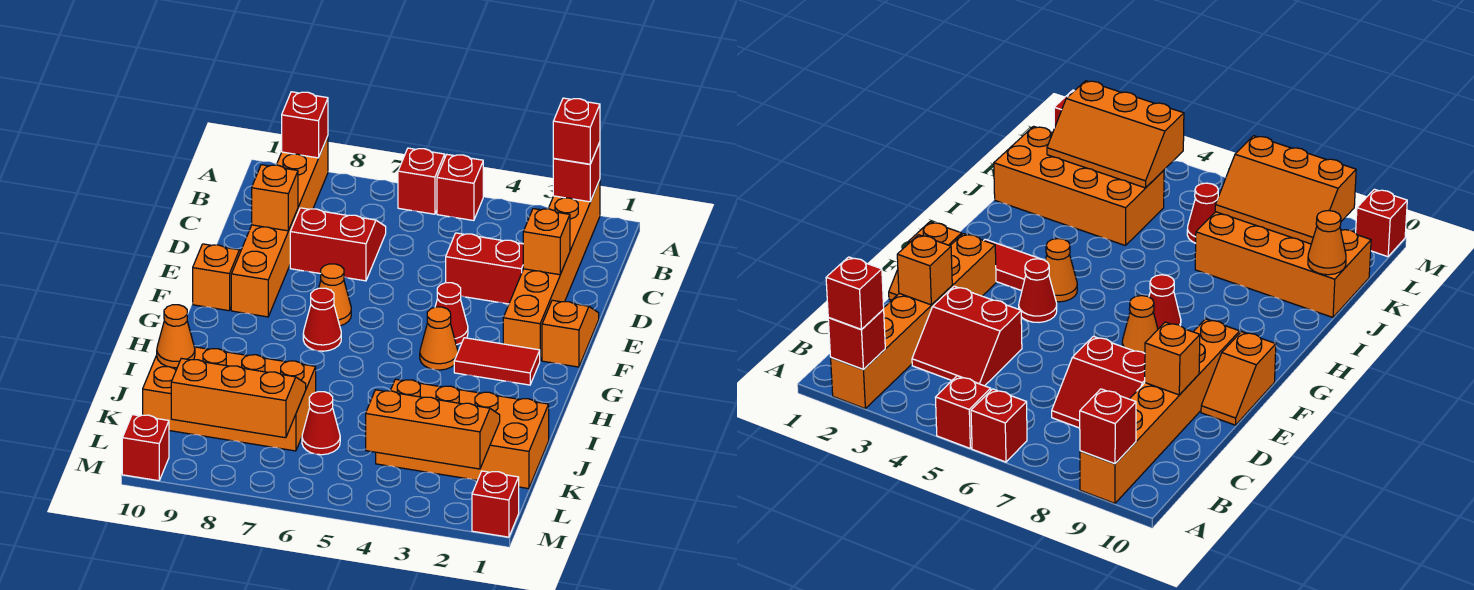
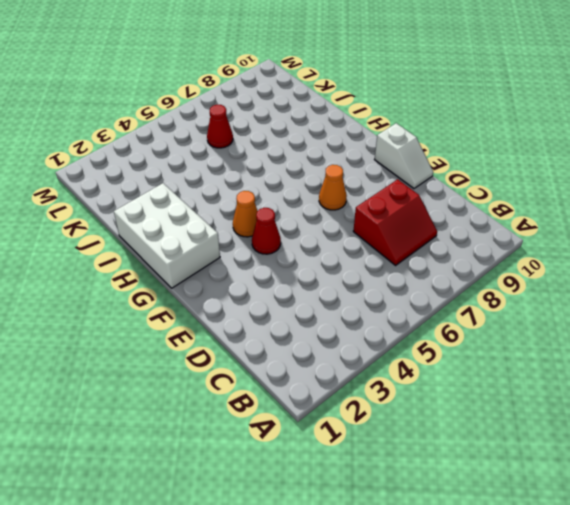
white slope E10:F10 level 1 top F -> orange slope E10:F10 level 1 top F
white brick G1:I2 level 1 -> red tile G2:G3 level 1
none -> orange brick A2:F2 level 1
none -> red brick A5 level 1
none -> red brick A6 level 1

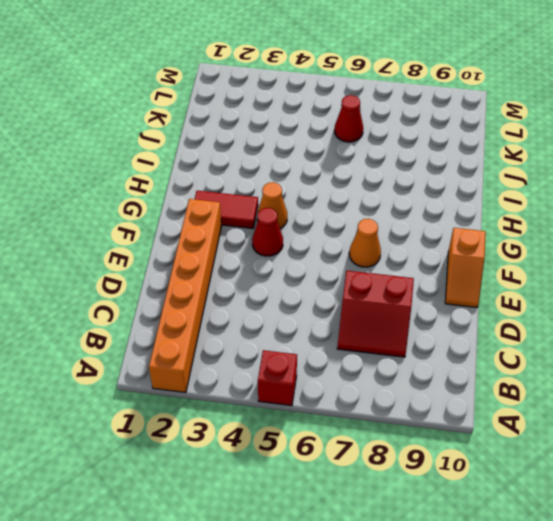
none -> red brick A6 level 1
none -> orange brick A9:F9 level 1
none -> red slope C3:D4 level 1 top D

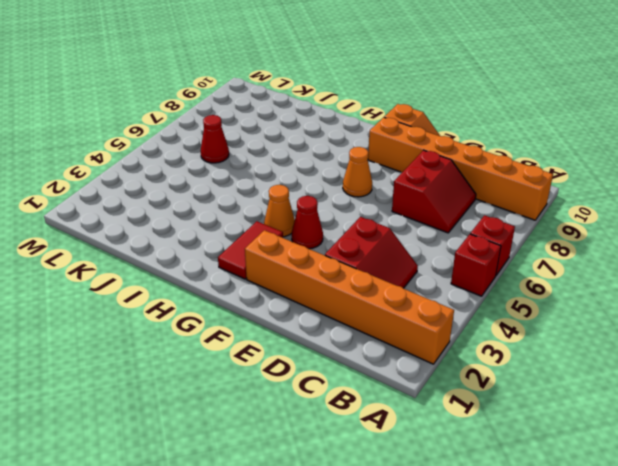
none -> orange slope E1:F1 level 1 top F
none -> red cone G7 level 1
none -> orange brick J1:K4 level 1

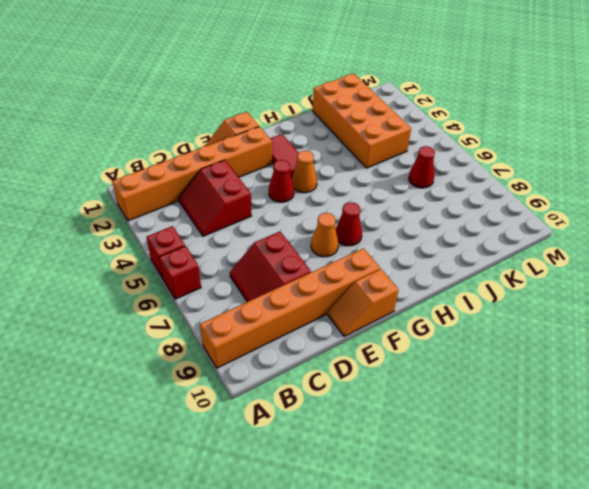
none -> orange brick J7:K10 level 1
none -> red brick M1 level 1
none -> red brick M10 level 1

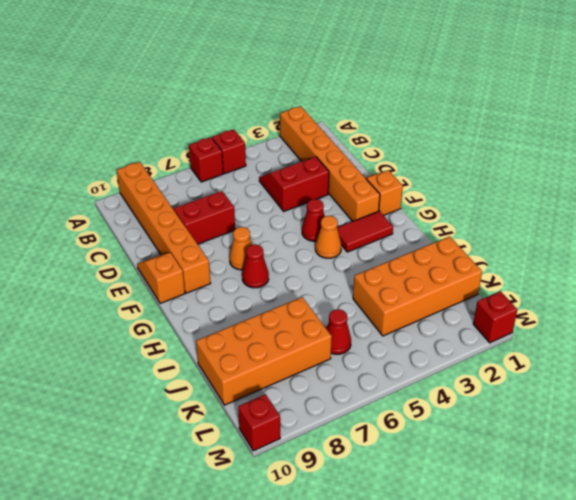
none -> red brick A2 level 2
none -> red brick A9 level 2
none -> orange brick D2 level 2

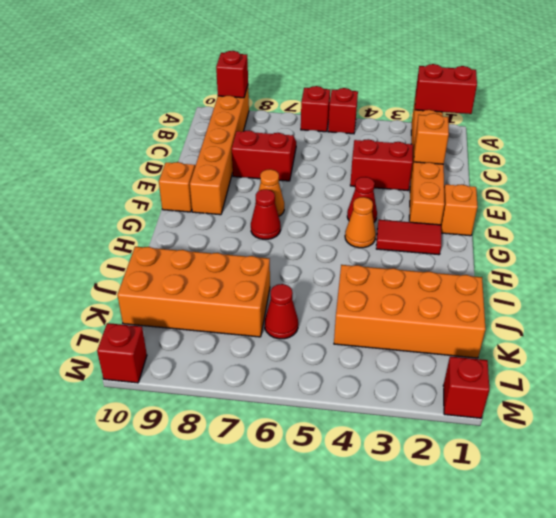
red brick A1:A2 level 2 -> red brick A2 level 2
none -> orange brick D9 level 2
none -> orange cone J10 level 2
none -> orange slope K2:L4 level 2 top L

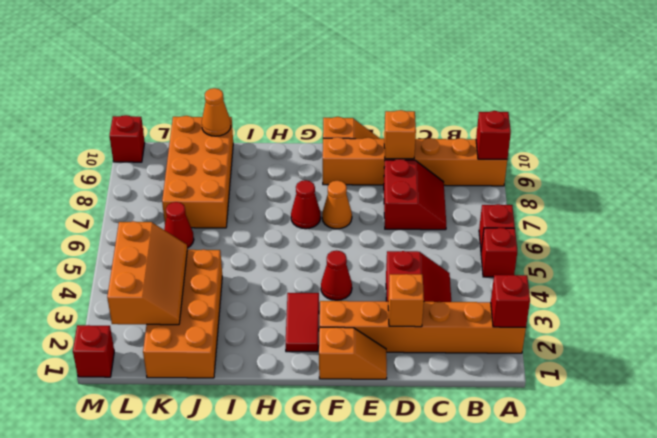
none -> orange cone G4 level 1
none -> orange slope K7:L9 level 2 top L
none -> red brick A2 level 3

